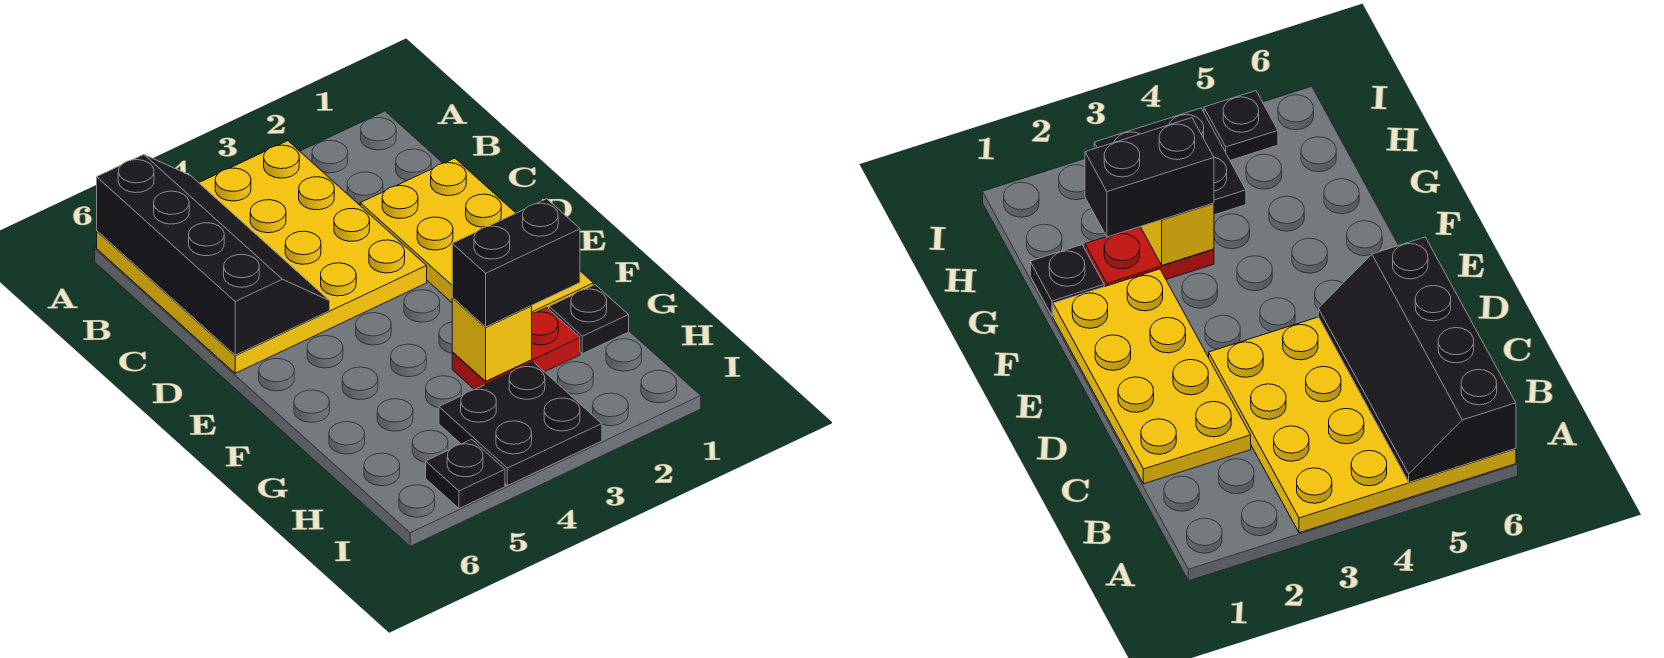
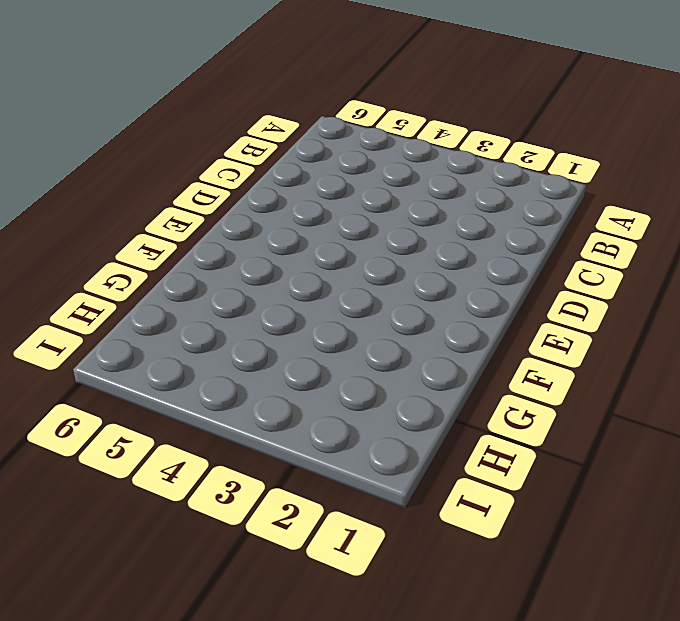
none -> yellow plate A3:D6 level 1
none -> yellow plate C1:F2 level 1

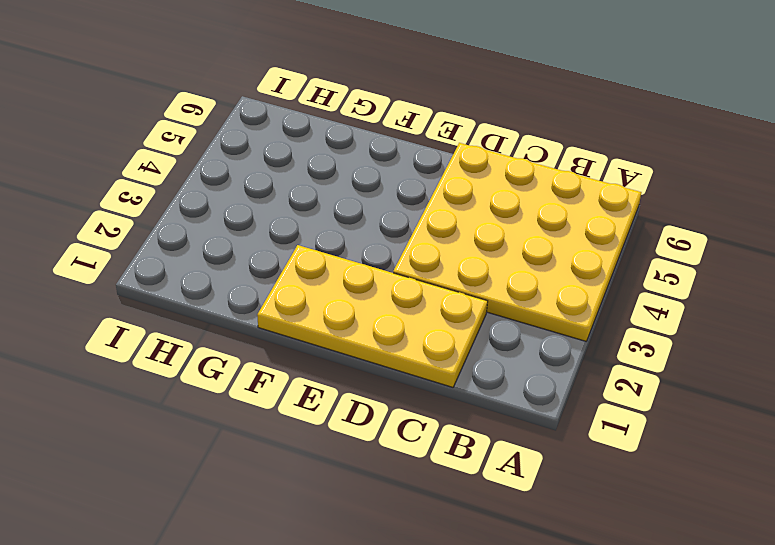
none -> black plate G1 level 1
none -> red plate G2:G3 level 1

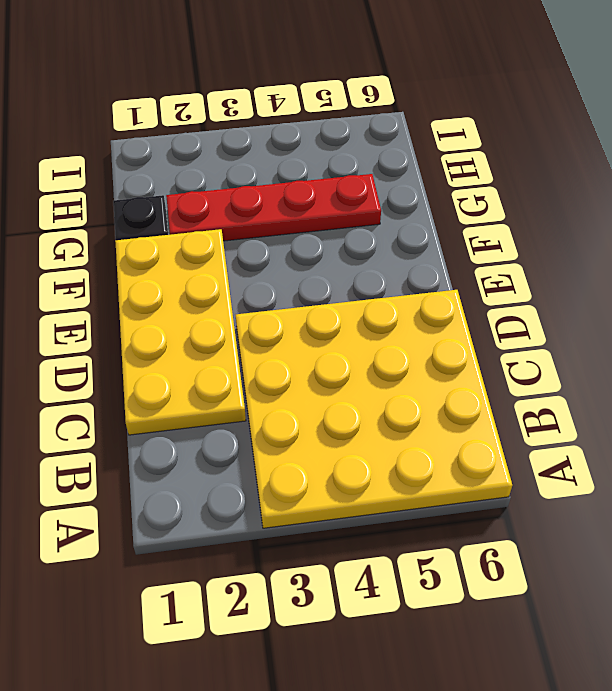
red plate G2:G5 level 1 -> red plate G2:G3 level 1
none -> black plate H3:I4 level 1
none -> black plate I5 level 1

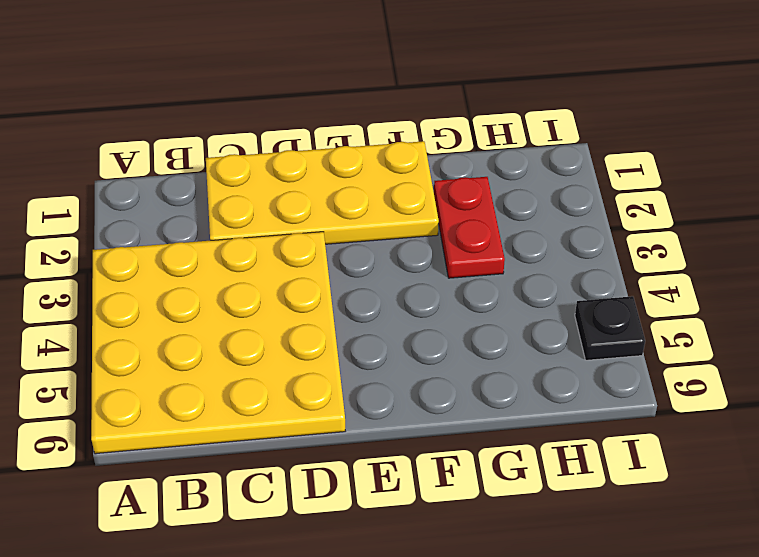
none -> black plate G1 level 1
none -> black plate H3:I4 level 1

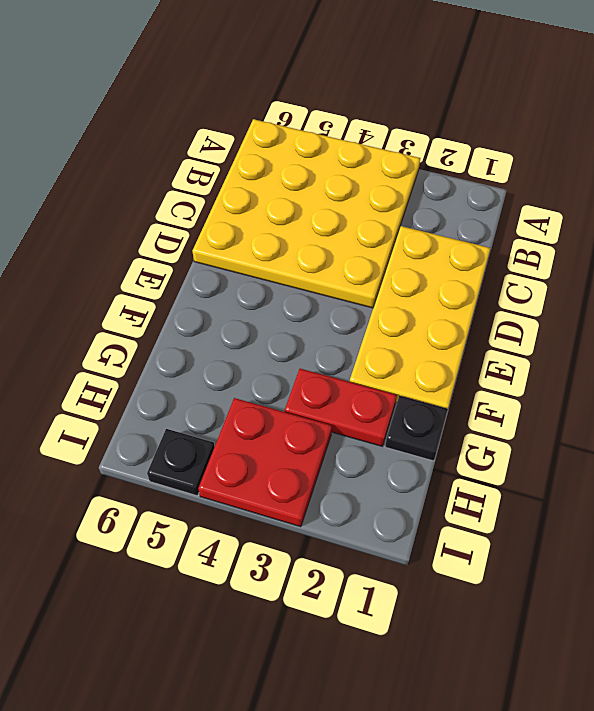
red plate H3:I4 level 1 -> black plate H3:I4 level 1
none -> black slope A5:D6 level 2 top 6
none -> yellow brick G3 level 2

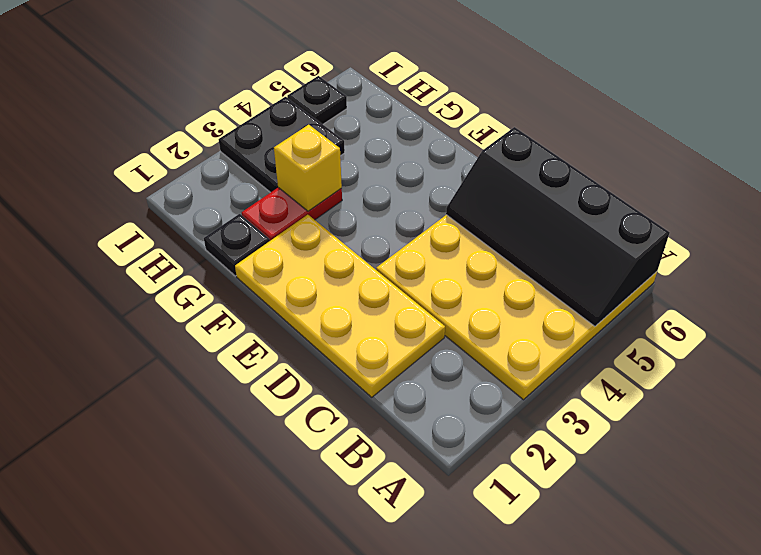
none -> black brick G2:G3 level 3

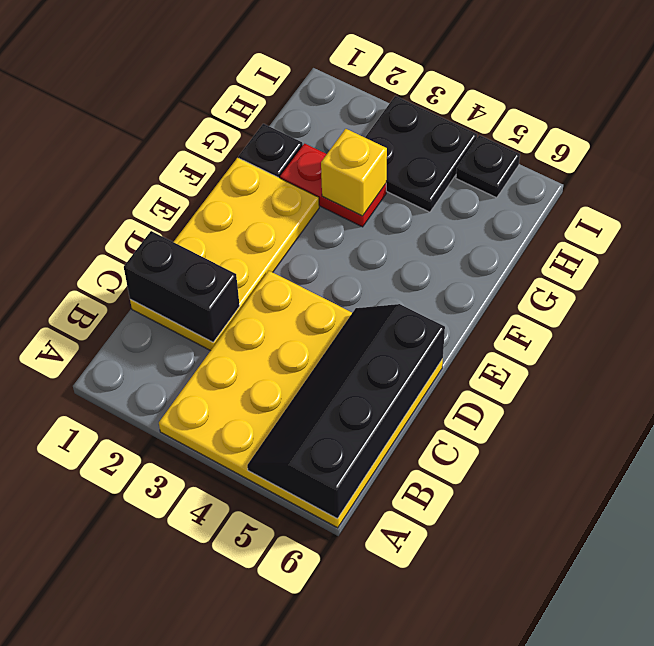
black brick C1:C2 level 2 -> black brick G2:G3 level 3

